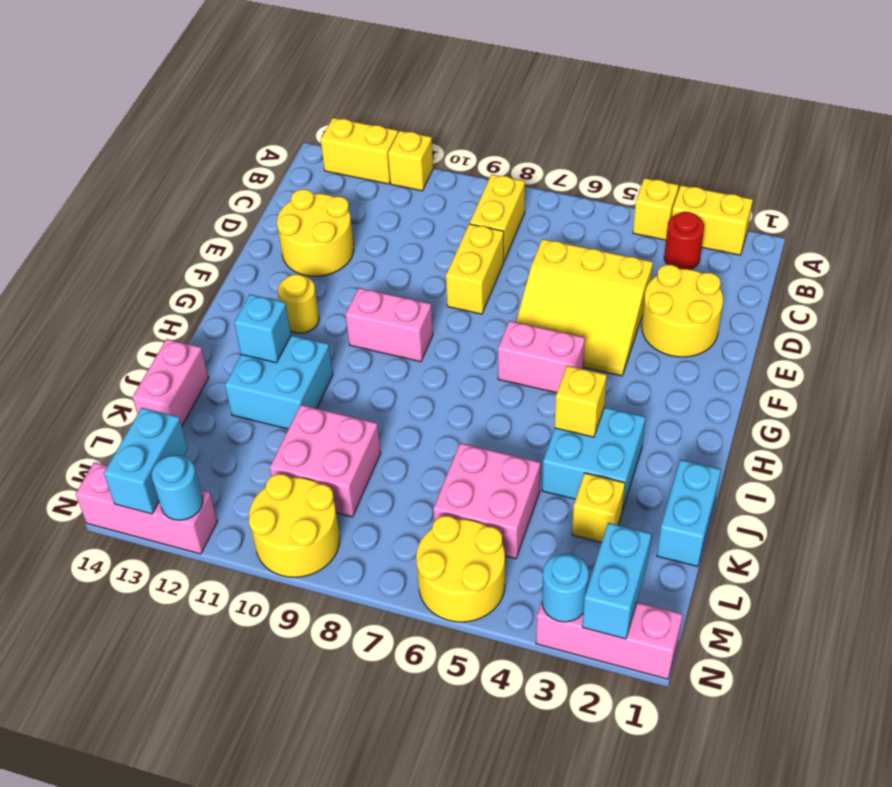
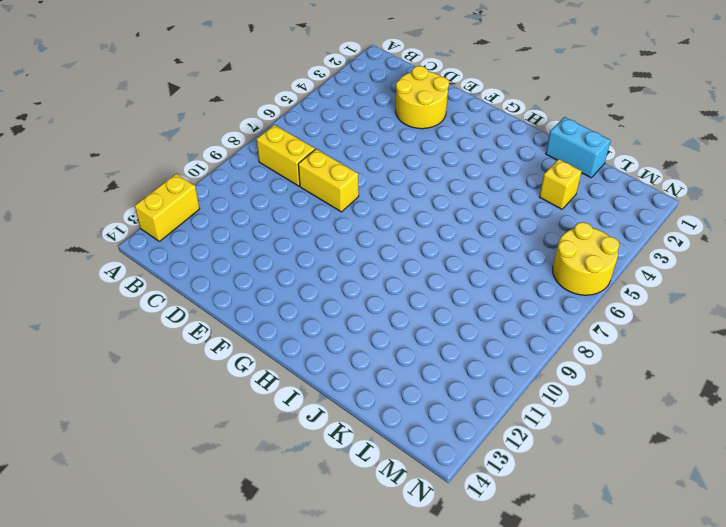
none -> yellow brick A2:A3 level 1
none -> yellow brick A4 level 1
none -> yellow brick A11 level 1
none -> red round brick B3 level 1

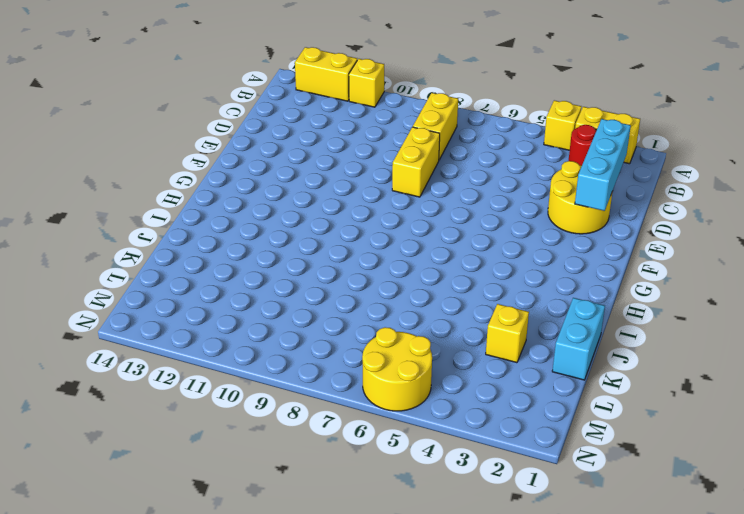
cyan brick C2:E2 level 2 -> none
none -> yellow slope D4:F6 level 1 top D
none -> yellow round brick D12:E13 level 1
none -> pink brick G5:G6 level 1
none -> pink brick G9:G10 level 1

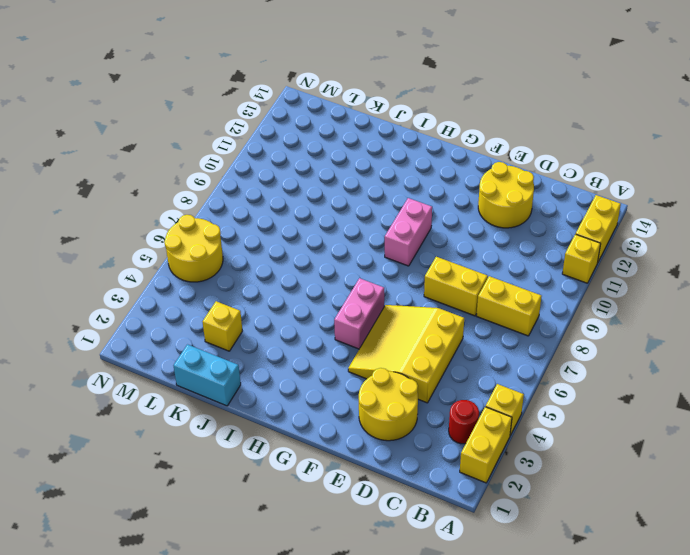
none -> yellow round brick G12 level 1
none -> cyan brick I3:J4 level 1
none -> cyan brick I11:J12 level 1
none -> pink brick J14:K14 level 1

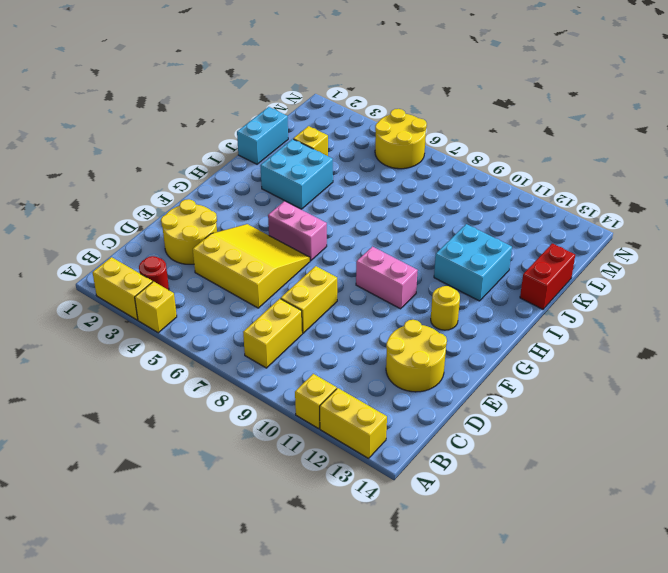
red brick J14:K14 level 1 -> pink brick J14:K14 level 1
none -> pink brick K5:L6 level 1
none -> pink brick K9:L10 level 1
none -> yellow round brick M9:N10 level 1
none -> pink brick N1:N3 level 1

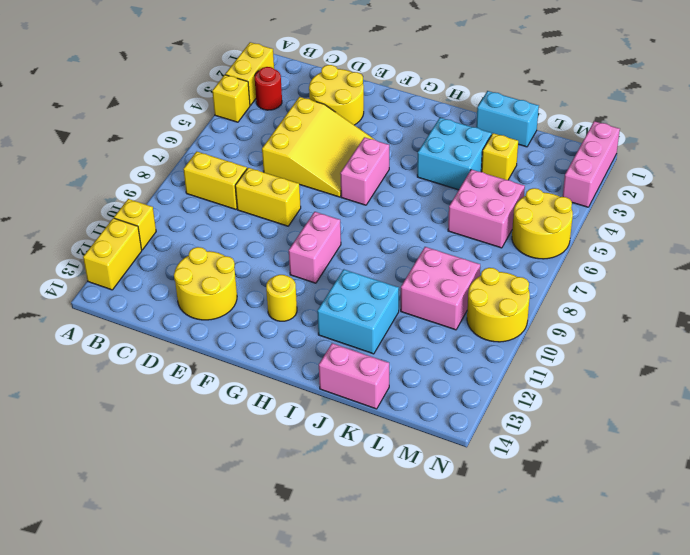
none -> pink brick N12:N14 level 1
none -> yellow brick I4 level 2
none -> cyan brick I12 level 2
none -> cyan brick M2:N2 level 2

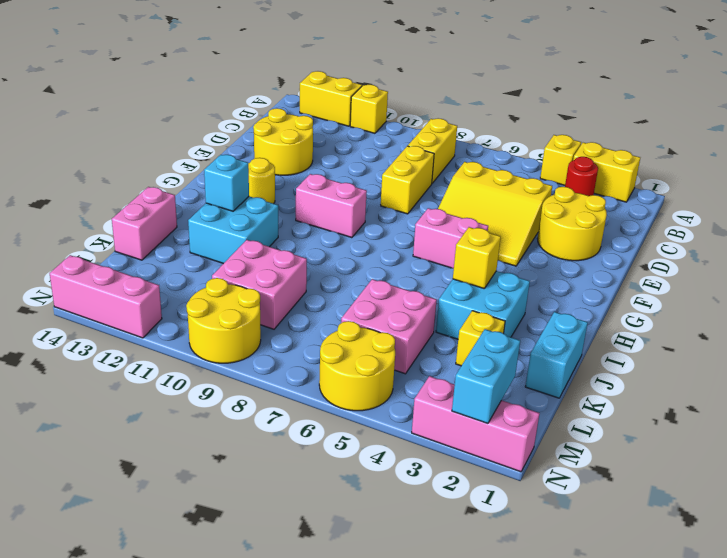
none -> cyan brick M13:N13 level 2
none -> cyan round brick N3 level 2
none -> cyan round brick N12 level 2

